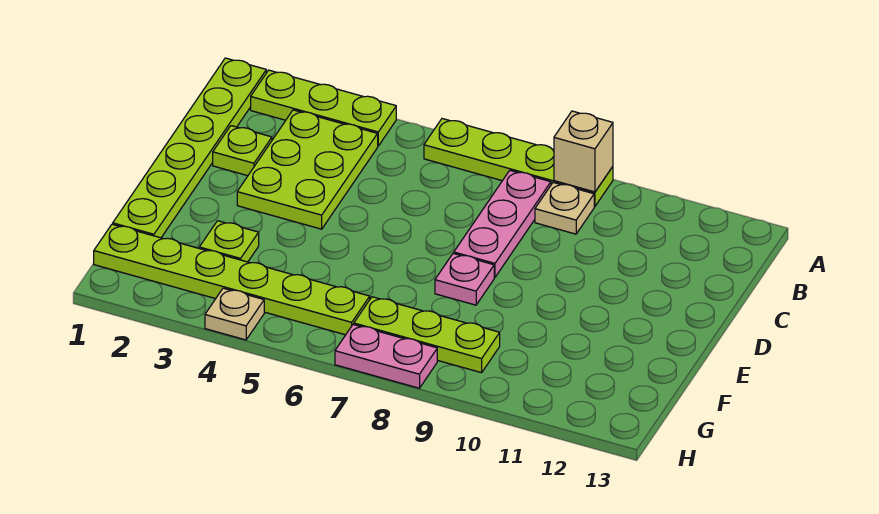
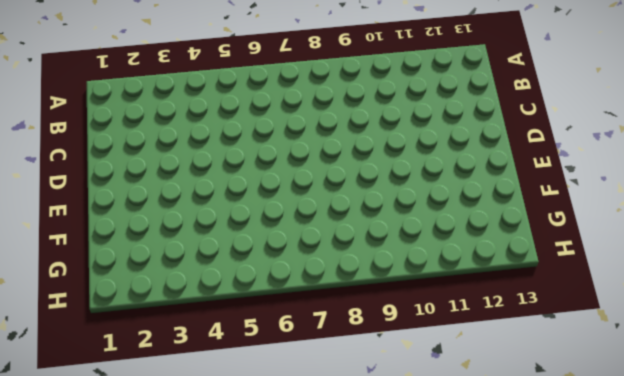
none -> lime plate A1:F1 level 1
none -> lime plate A2:A4 level 1
none -> lime plate A6:A9 level 1

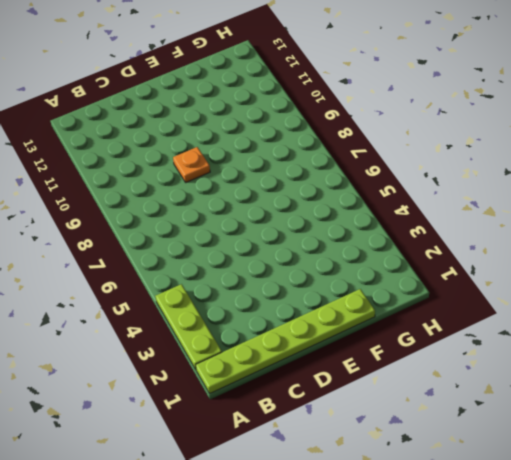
orange plate D9 level 1 -> none
none -> lime plate A6:A9 level 1
none -> lime plate B3:D4 level 1
none -> pink plate B8:D8 level 1

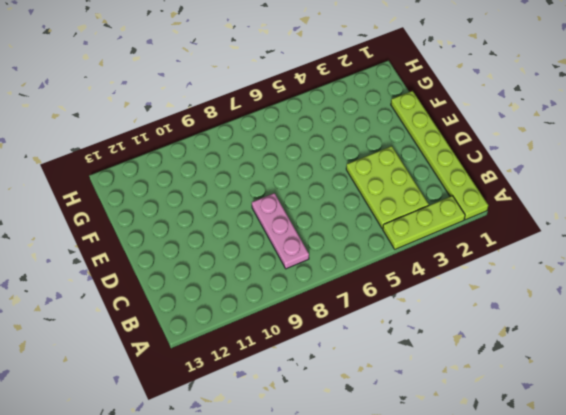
none -> lime plate A6:A9 level 1
none -> tan plate B9 level 1
none -> lime plate C2 level 1

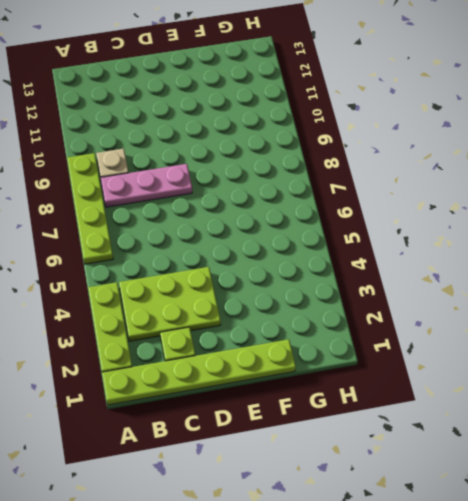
none -> pink plate E8 level 1
none -> lime plate F3 level 1
none -> lime plate G1:G6 level 1

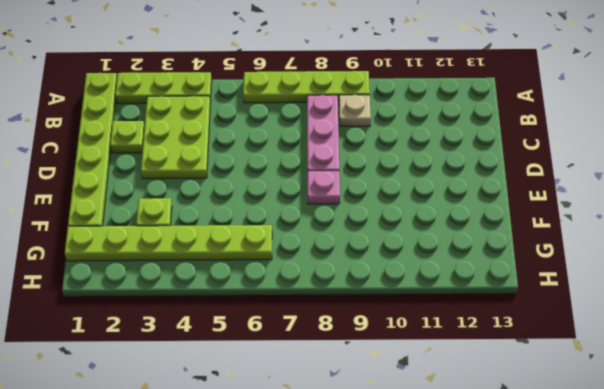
none -> lime plate G7:G9 level 1
none -> tan plate H4 level 1
none -> pink plate H7:H8 level 1

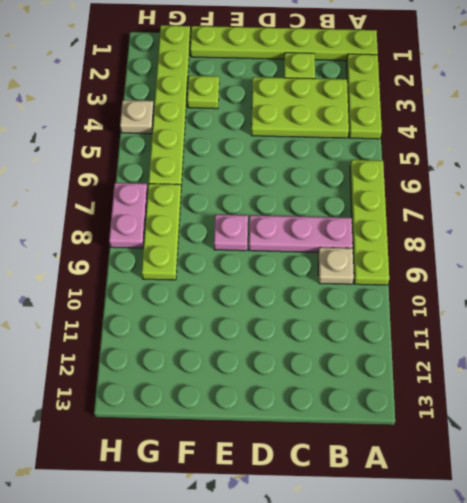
none -> tan brick A9 level 2

